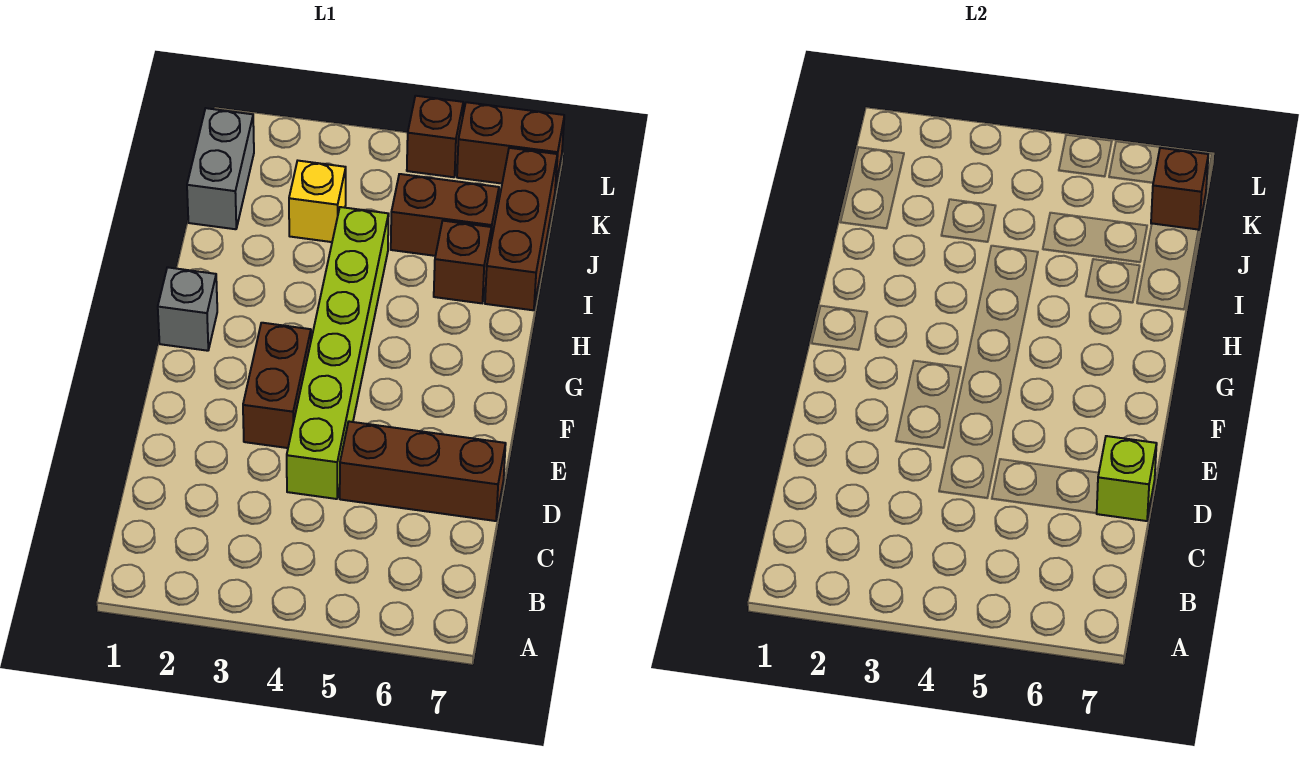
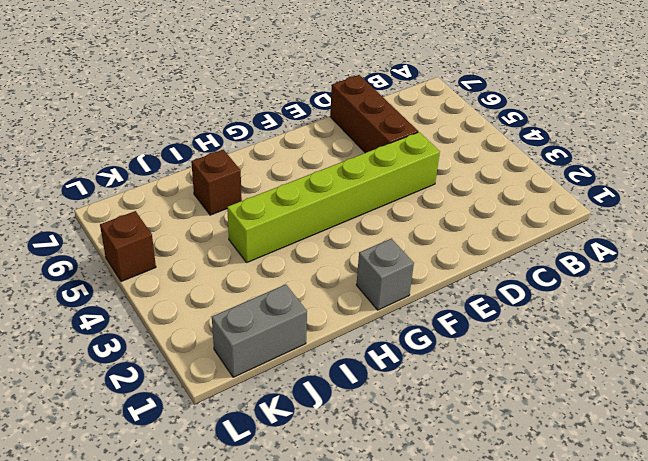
none -> brown brick E3:F3 level 1
none -> brown brick I7:K7 level 1
none -> yellow brick J3 level 1

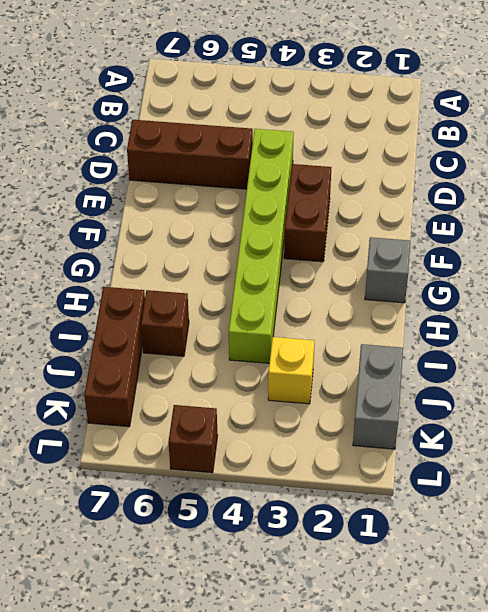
none -> brown brick J5:J6 level 1
none -> brown brick L6:L7 level 1
none -> lime brick D7 level 2

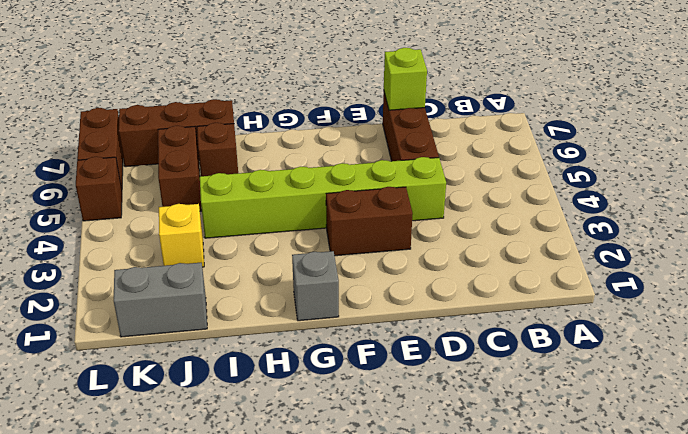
none -> brown brick K7 level 2

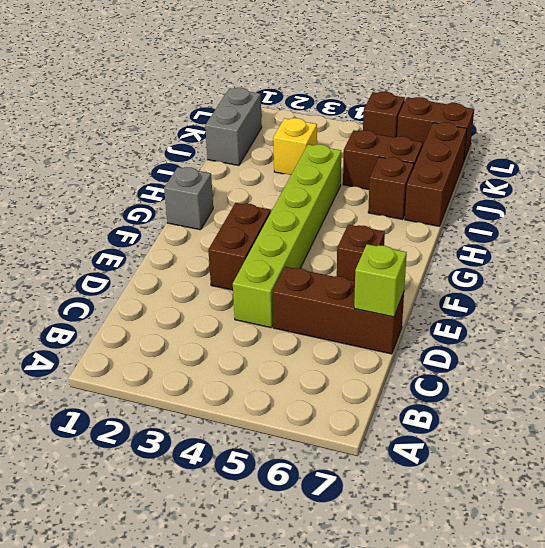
brown brick F6 level 1 -> brown brick K7 level 2

